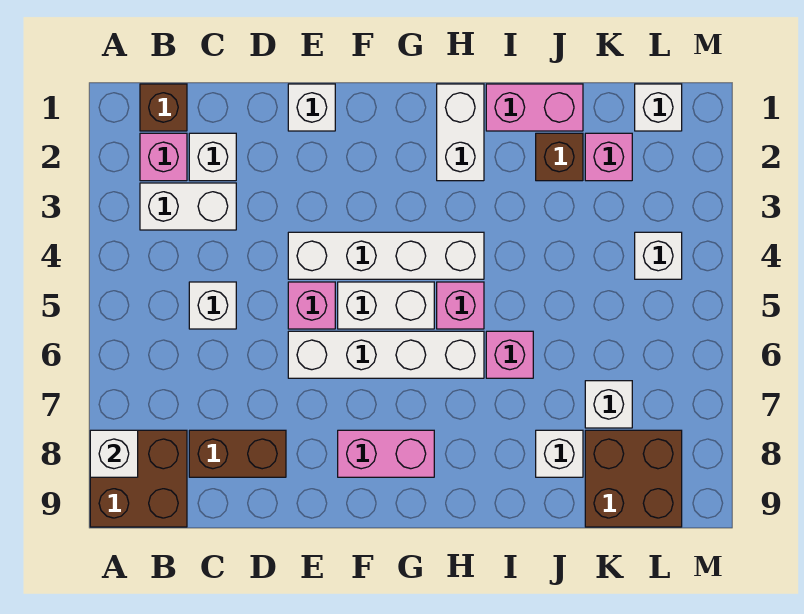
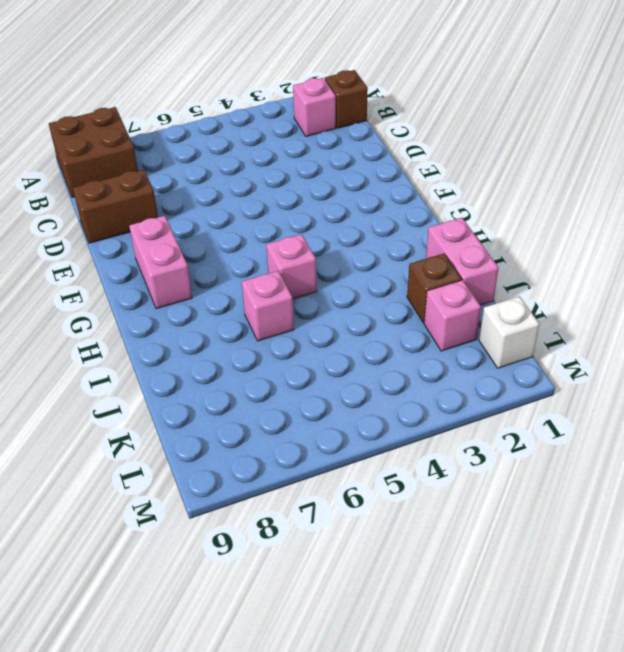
brown brick D8:D9 level 1 -> brown brick C8:D8 level 1
none -> white brick B3:C3 level 1
none -> white brick C2 level 1
none -> white brick C5 level 1

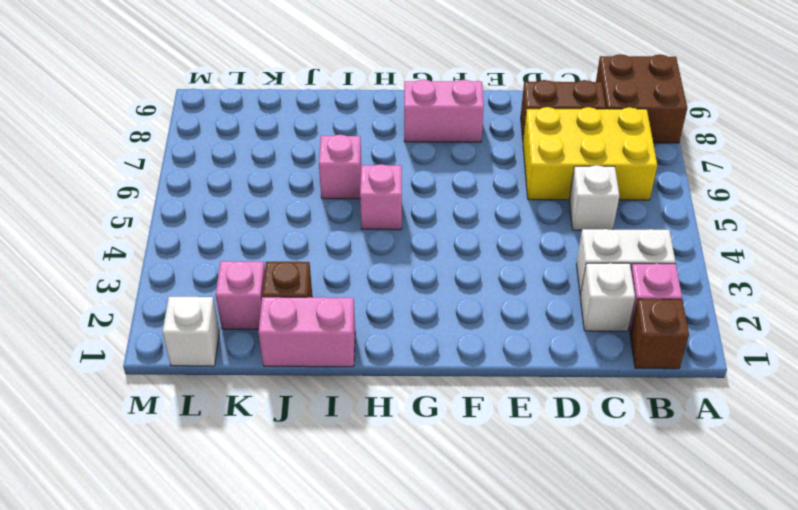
yellow brick B6:D7 level 1 -> none
none -> white brick E1 level 1
none -> white brick E4:H4 level 1
none -> pink brick E5 level 1

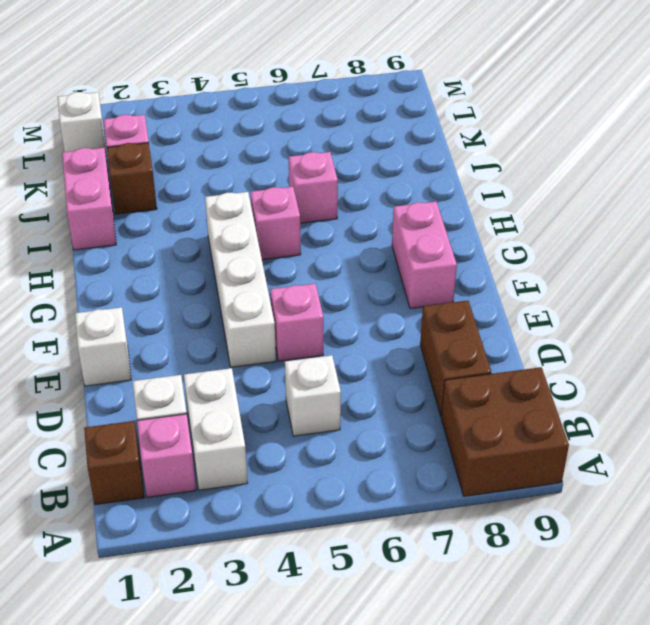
none -> white brick E6:H6 level 1
none -> white brick F5:G5 level 1
none -> white brick H1:H2 level 1

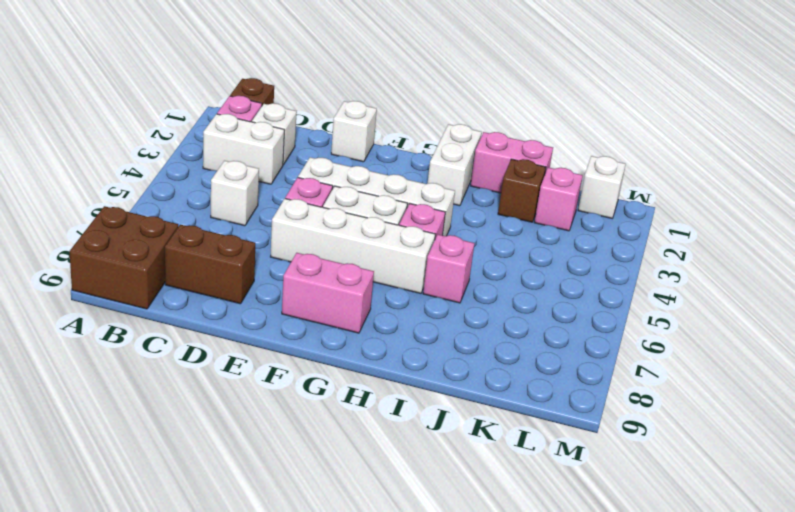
none -> white brick J8 level 1
none -> white brick K7 level 1
none -> brown brick K8:L9 level 1

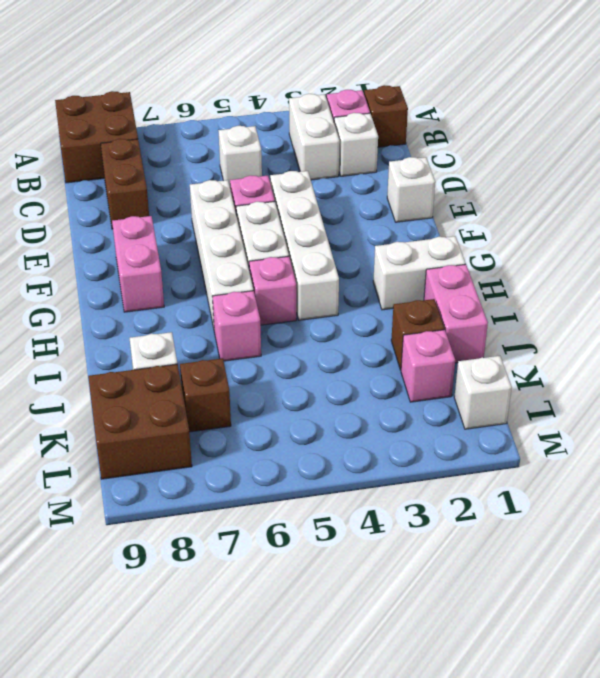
brown brick K7 level 1 -> white brick K7 level 1
none -> white brick L4 level 1
none -> white brick A8 level 2

